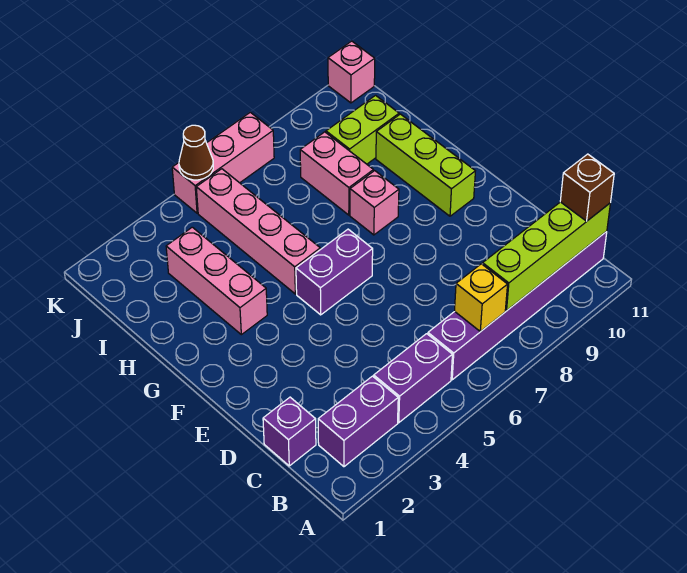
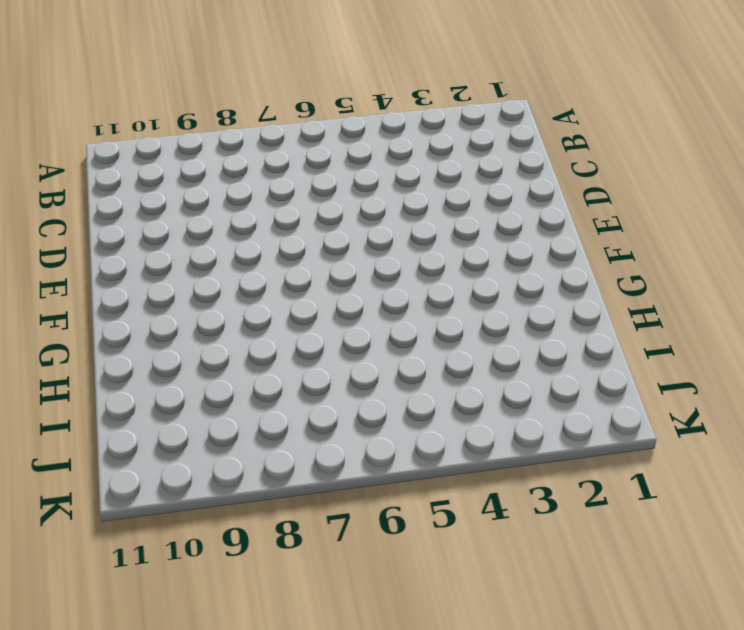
none -> purple brick B2:B3 level 1
none -> purple brick B4:B5 level 1
none -> purple brick B6:B11 level 1

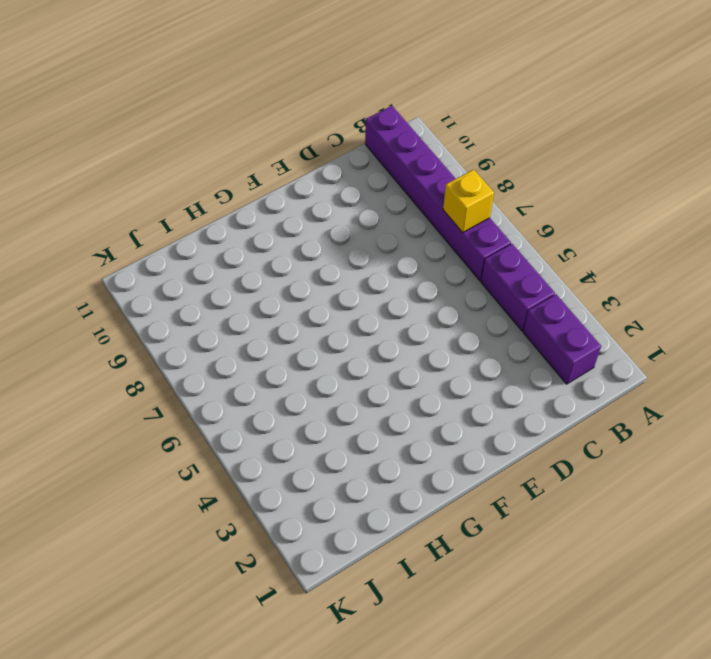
none -> purple brick C1 level 1
none -> purple brick F5:F6 level 1
none -> lime brick F10:H10 level 1

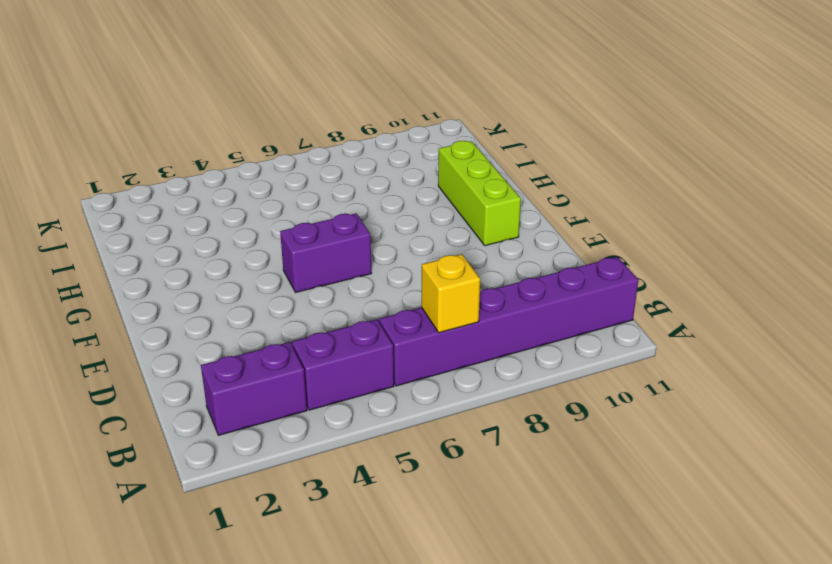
none -> purple brick C1 level 1
none -> pink brick G3:I3 level 1
none -> pink brick G5:J5 level 1

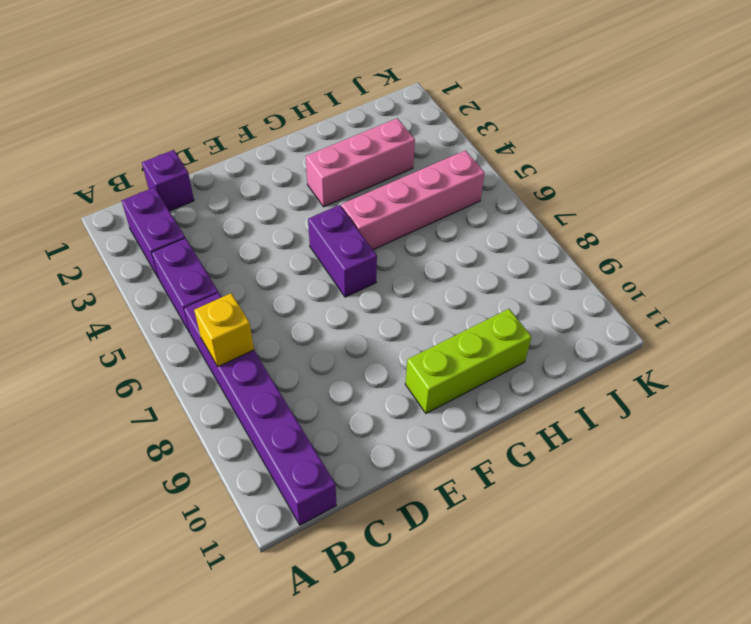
none -> pink brick G8 level 1
none -> pink brick H8:I8 level 1
none -> lime brick I9:I10 level 1

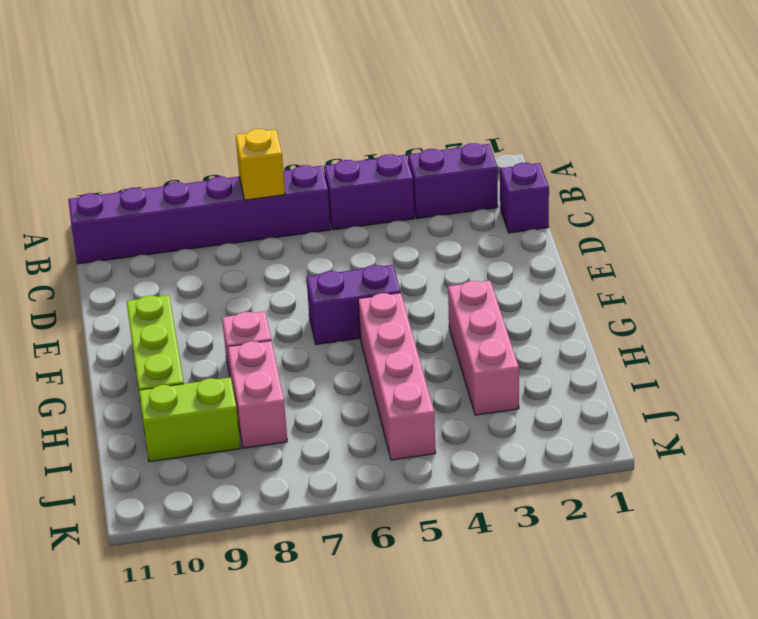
none -> pink brick K5:K7 level 1
none -> pink brick K11 level 1
none -> lime brick B8:B11 level 2

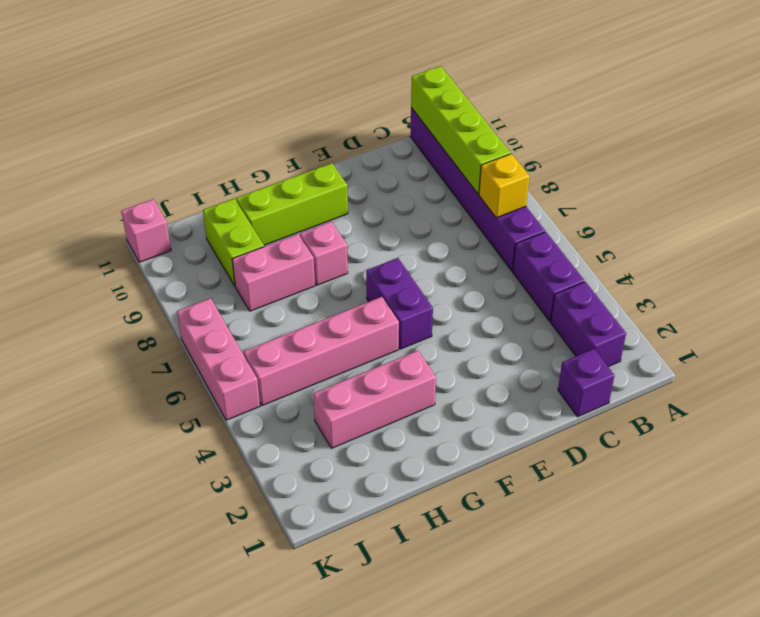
none -> brown cone K5 level 2
none -> brown brick B11 level 3

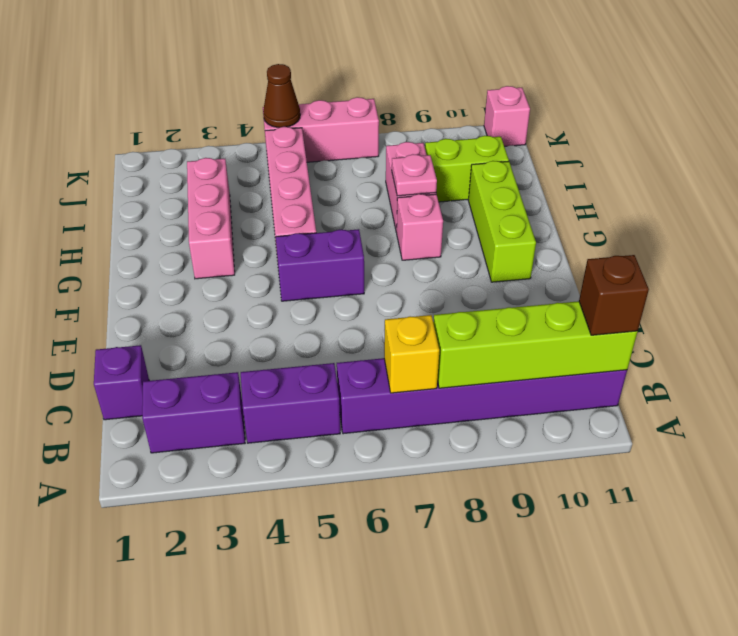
pink plate H8 level 2 -> none

